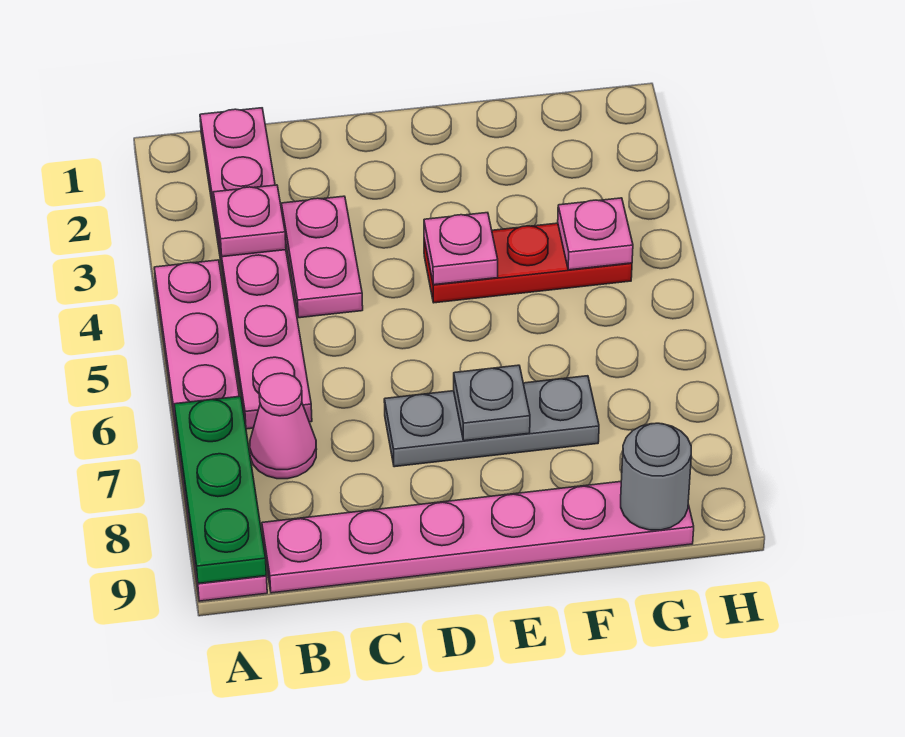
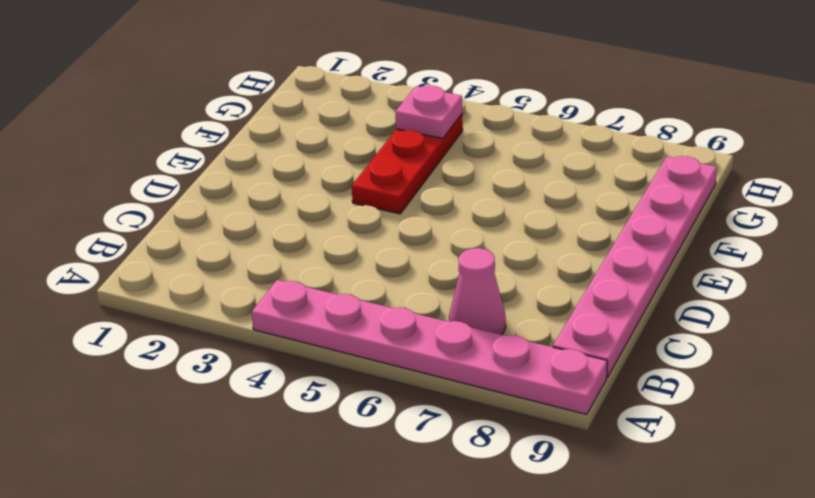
none -> pink plate B1:B6 level 1
none -> pink plate C3:C4 level 1
none -> grey plate D7:F7 level 1

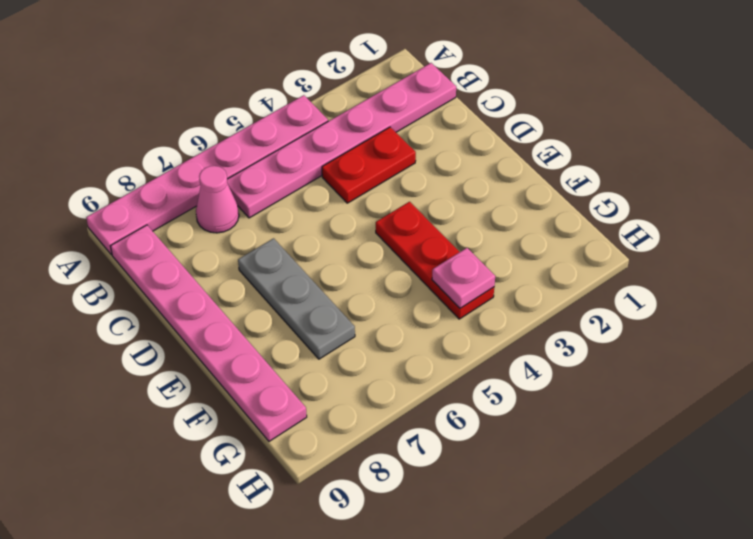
red plate C3:C4 level 1 -> pink plate C3:C4 level 1
none -> green plate A7:A9 level 2
none -> pink plate B3 level 2
none -> pink plate E4 level 2

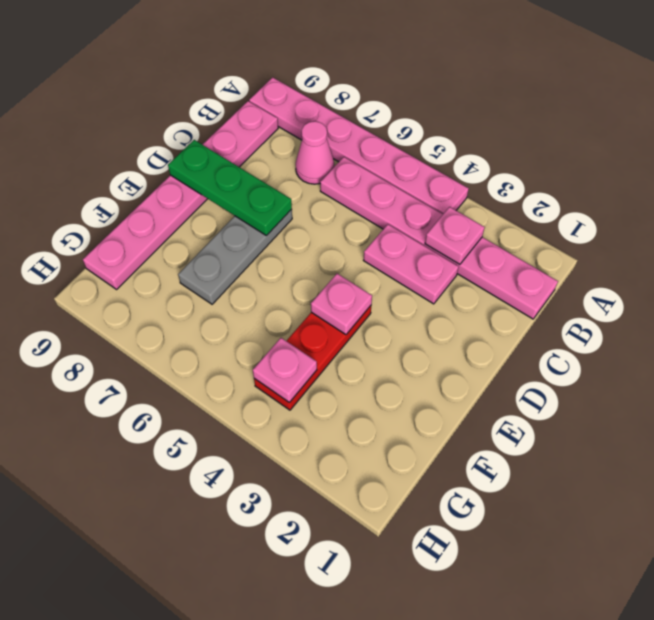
green plate D7:D9 level 2 -> green plate A7:A9 level 2
none -> grey plate E7 level 2
none -> grey round brick G9 level 2

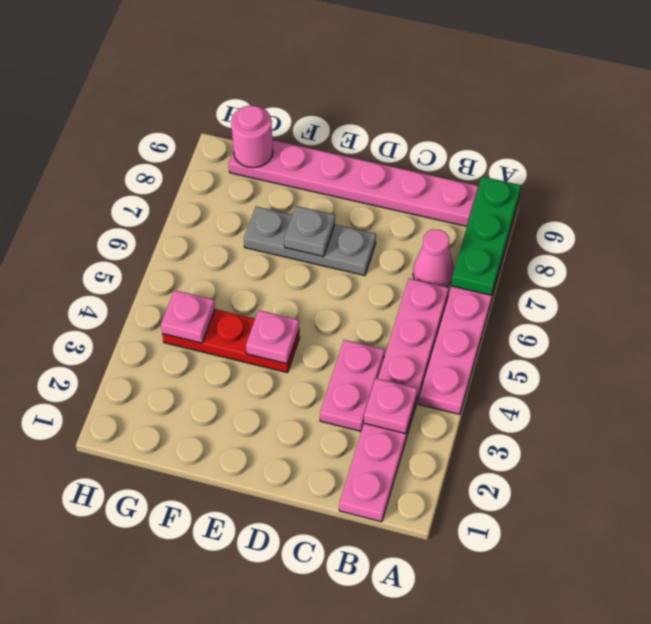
pink round brick G9 level 2 -> grey round brick G9 level 2

